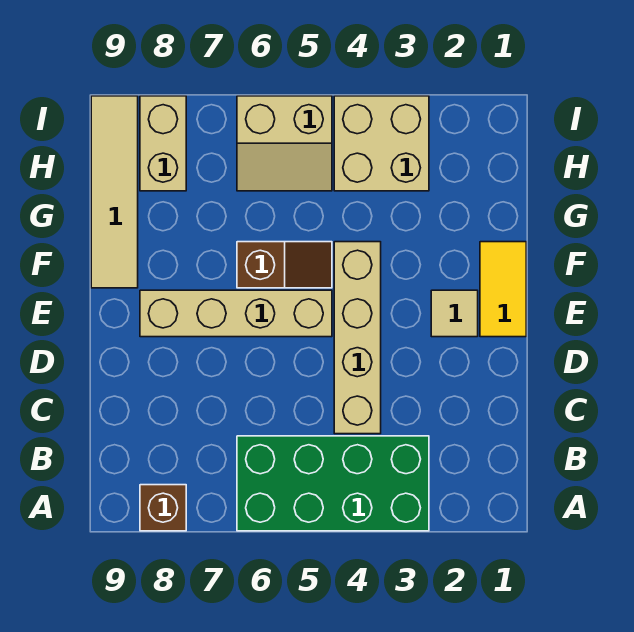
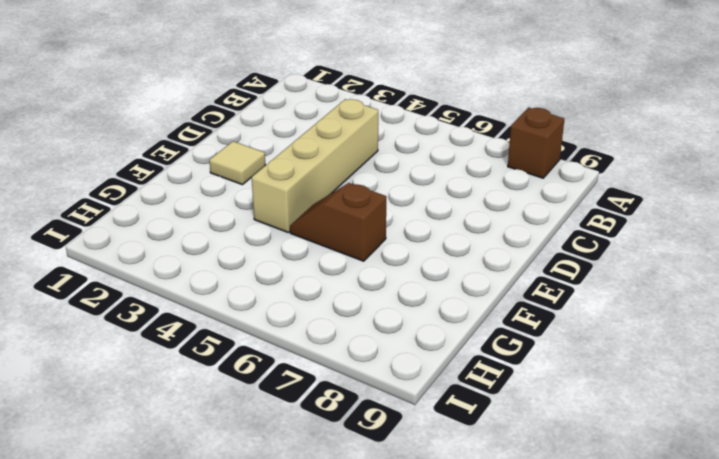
none -> green brick A3:B6 level 1
none -> yellow tile E1:F1 level 1

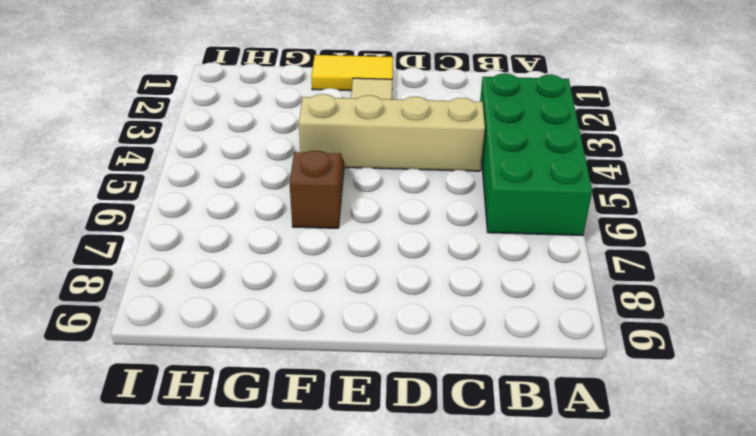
none -> brown brick A8 level 1
none -> tan brick E5:E8 level 1

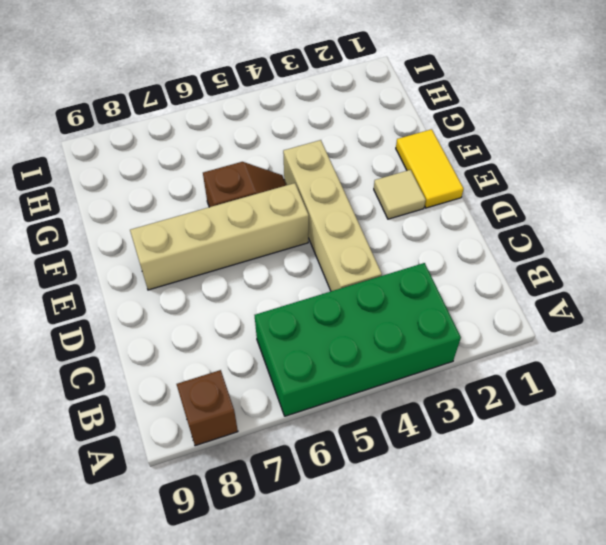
none -> tan tile F9:I9 level 1
none -> tan brick H3:I4 level 1

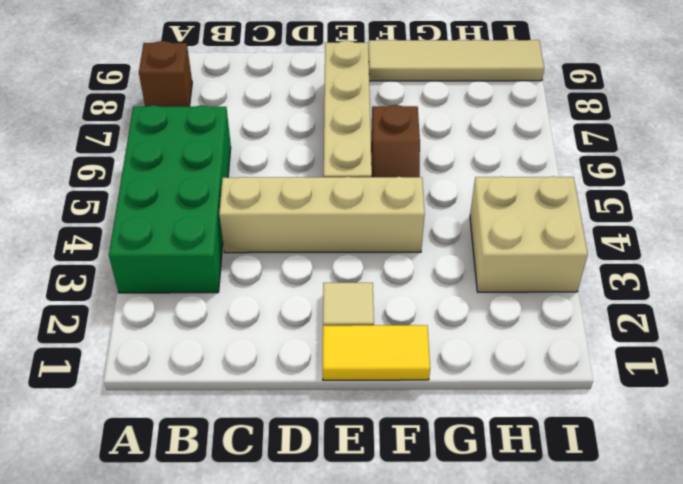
none -> tan slope H5:I6 level 1 top I
none -> tan brick H8:I8 level 1

